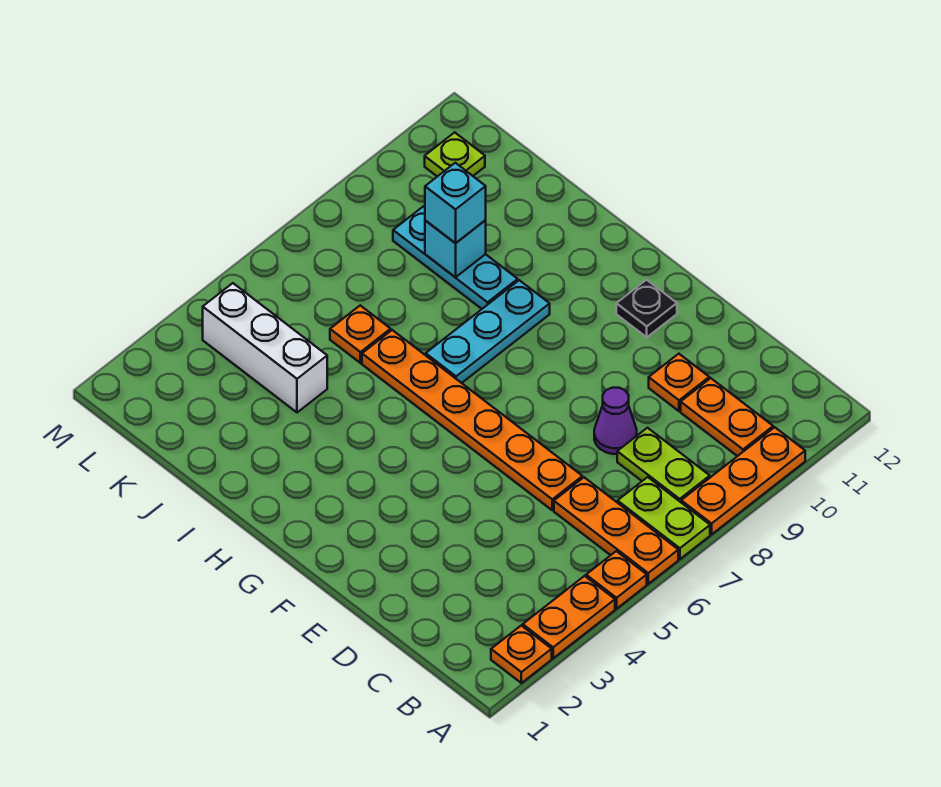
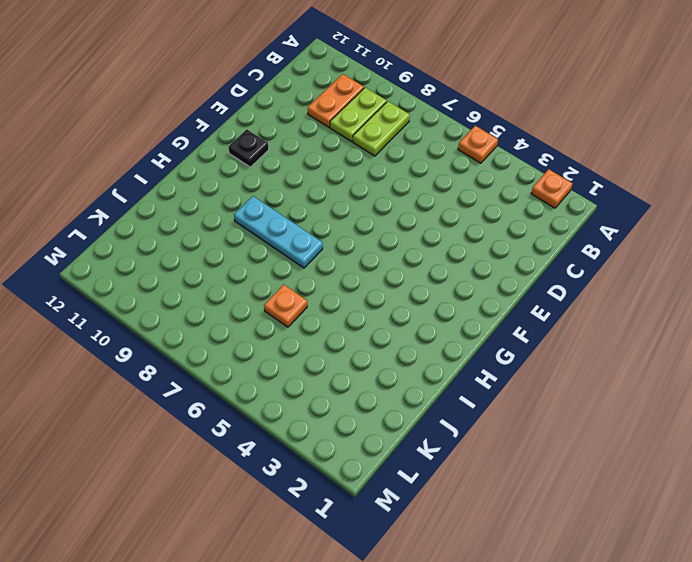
lime plate B9:C9 level 1 -> lime plate A7:B7 level 1
none -> orange plate A3:A4 level 1
none -> orange plate A6:C6 level 1
none -> orange plate A8:A10 level 1

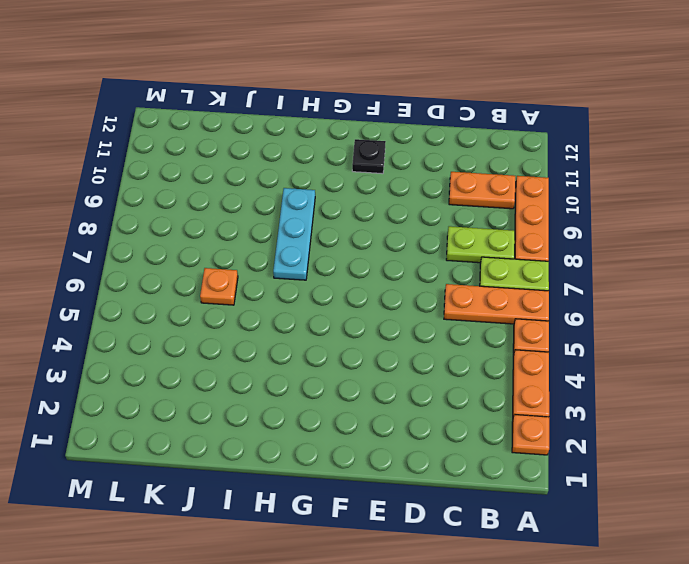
none -> orange plate D6:I6 level 1
none -> purple cone D8 level 1
none -> orange plate D10 level 1

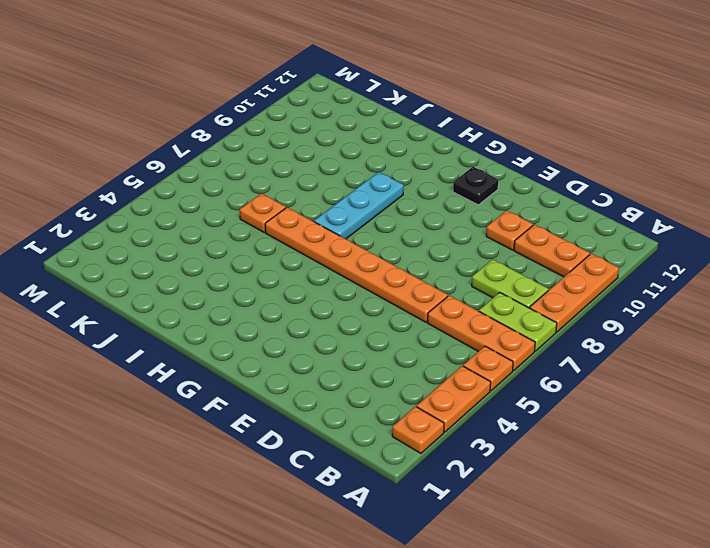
none -> purple cone D8 level 1
none -> cyan plate I9:K9 level 1
none -> white brick J4:L4 level 1

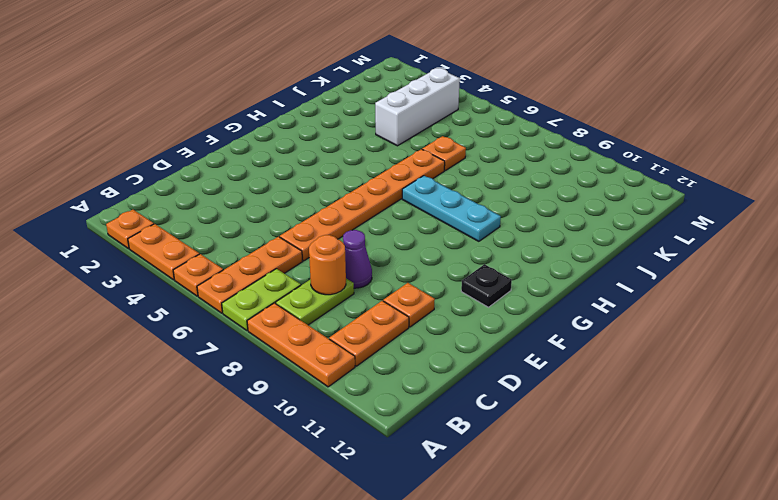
orange round brick C8 level 2 -> none
none -> cyan plate I9:K9 level 1
none -> lime plate L11 level 1
none -> cyan brick J9 level 2

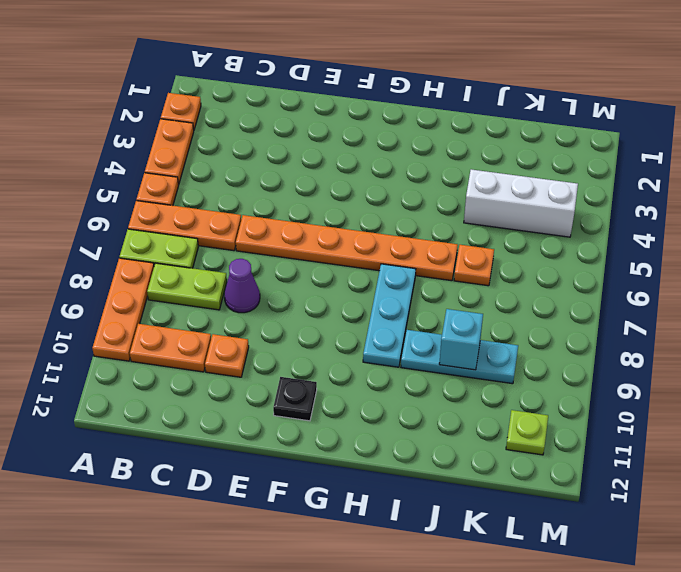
none -> cyan brick J9 level 3

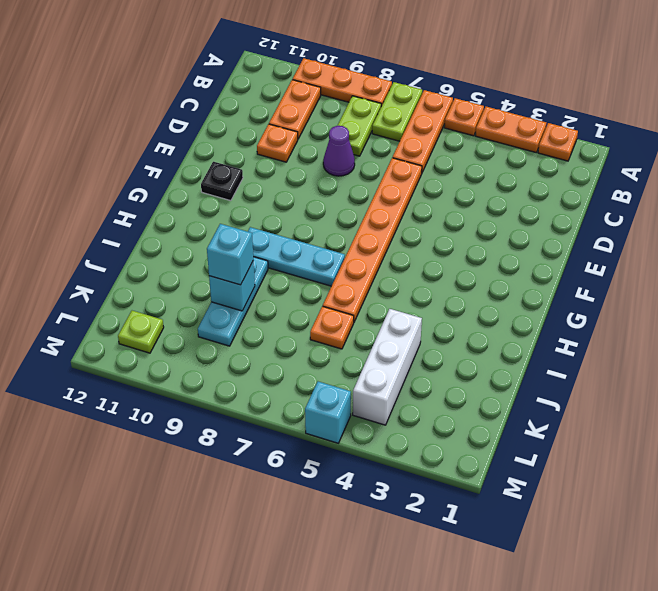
cyan brick M5 level 1 -> none

